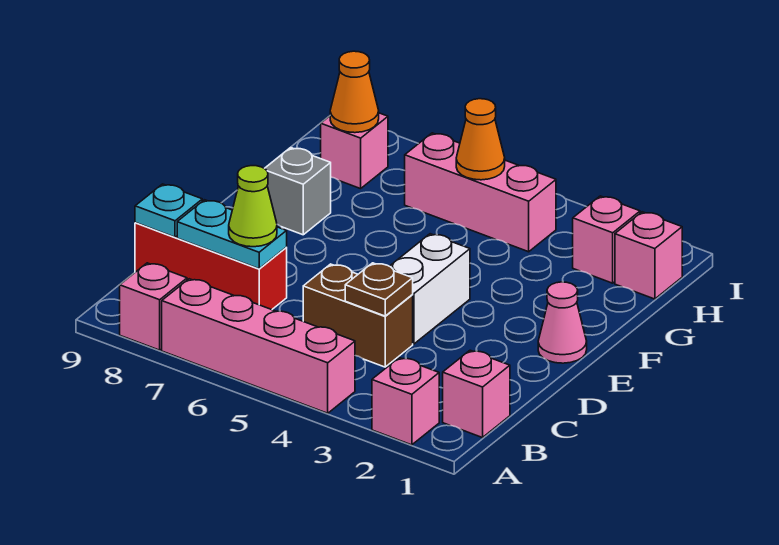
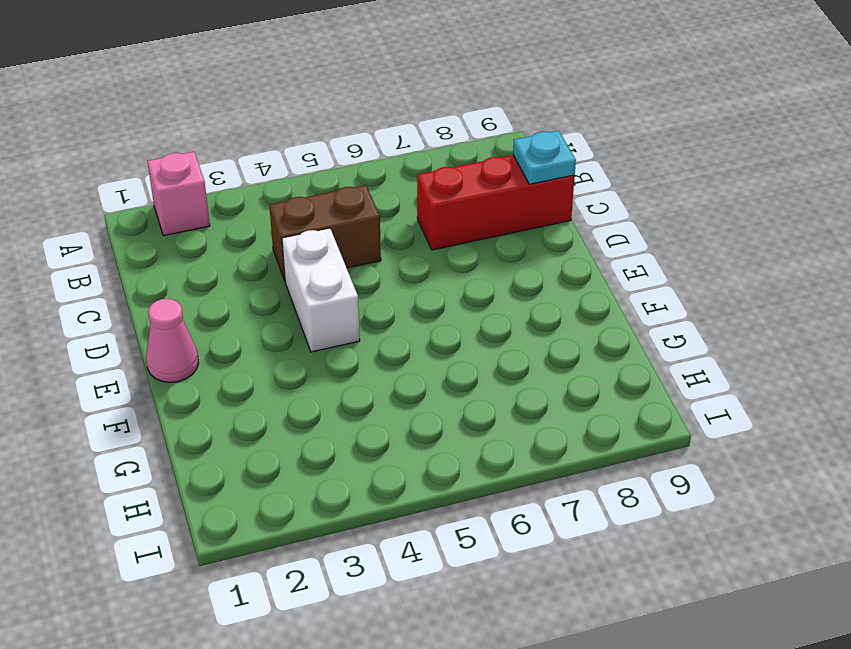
none -> pink brick A4:A7 level 1
none -> pink brick A8 level 1
none -> pink brick B1 level 1

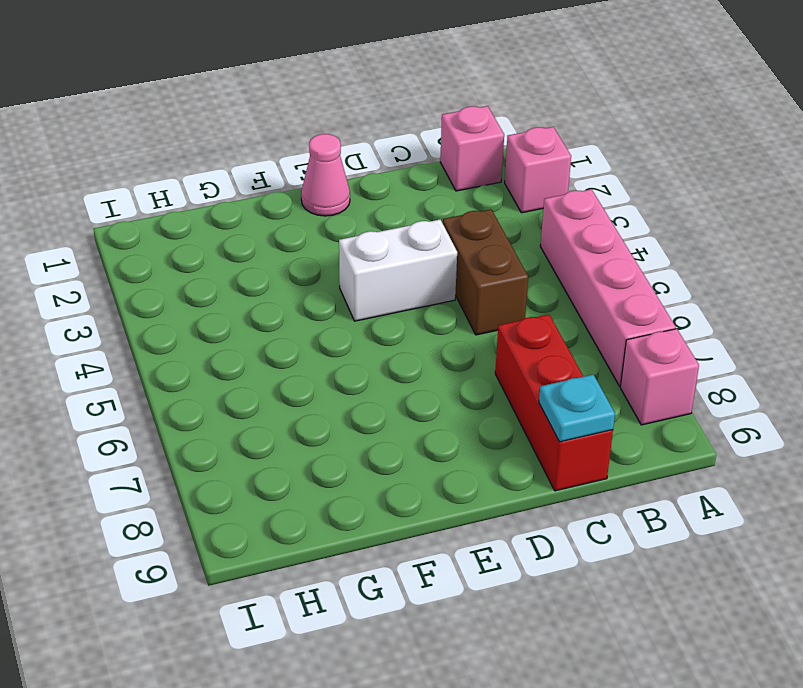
none -> grey brick F8 level 1
none -> pink brick H1 level 1
none -> pink brick H2 level 1

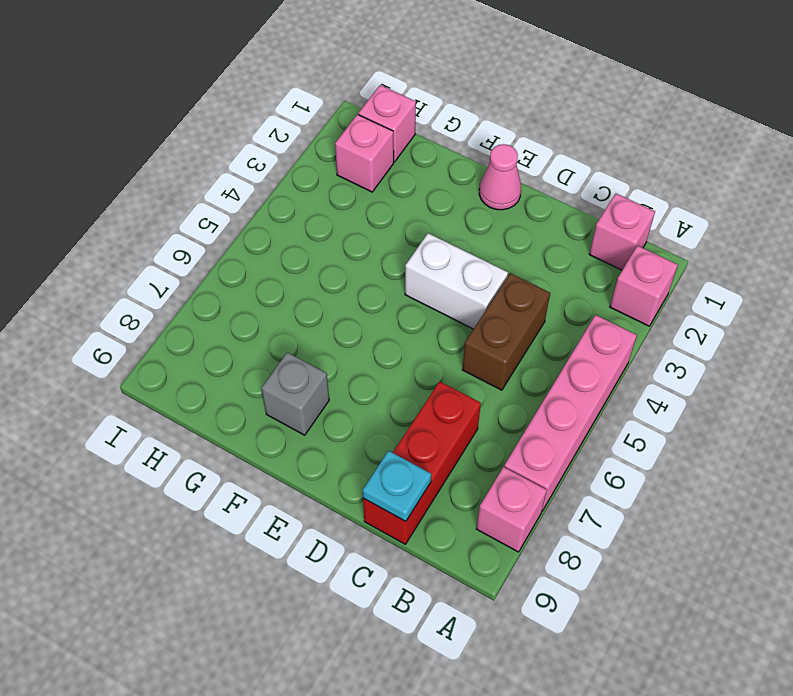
none -> pink brick H4:H6 level 1
none -> pink brick H8 level 1
none -> brown plate C4 level 2

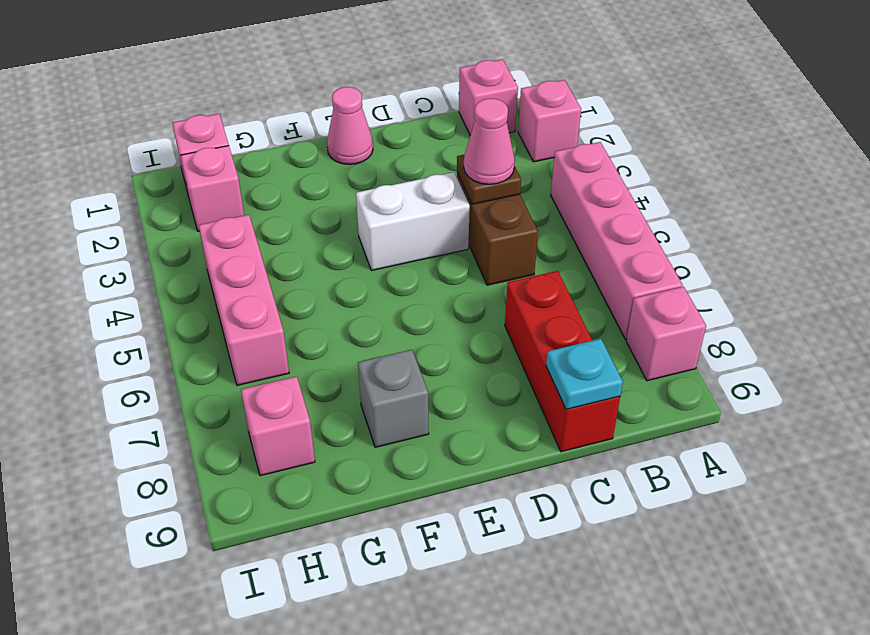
pink cone C4 level 3 -> none
none -> cyan plate C7:C8 level 2
none -> orange cone H5 level 2
none -> orange cone H8 level 2

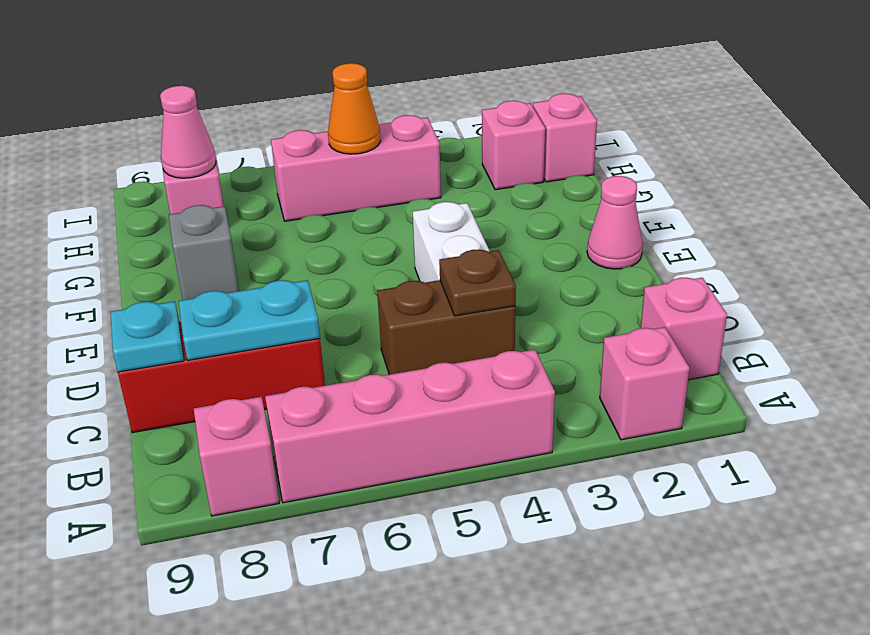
pink cone H8 level 2 -> orange cone H8 level 2
none -> lime cone C7 level 3

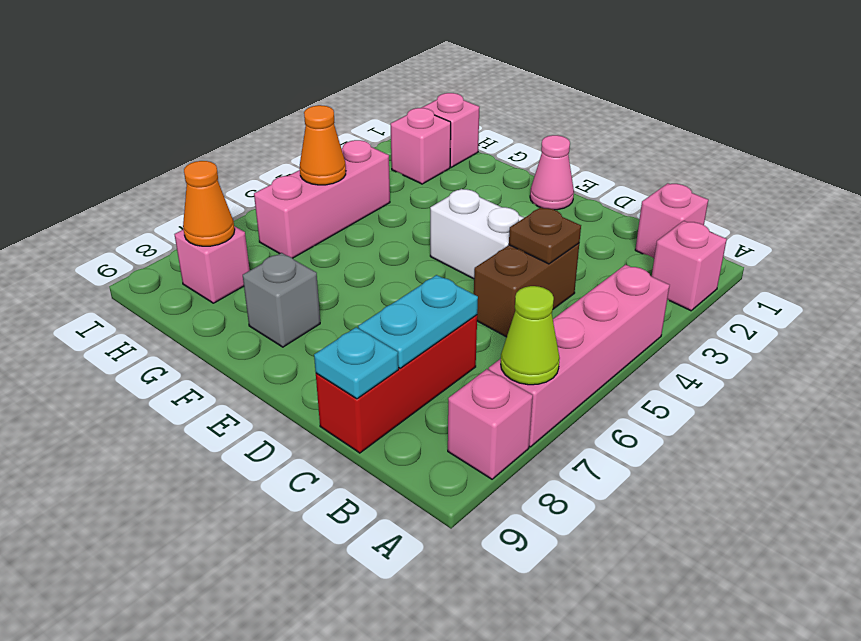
lime cone A7 level 2 -> lime cone C7 level 3

